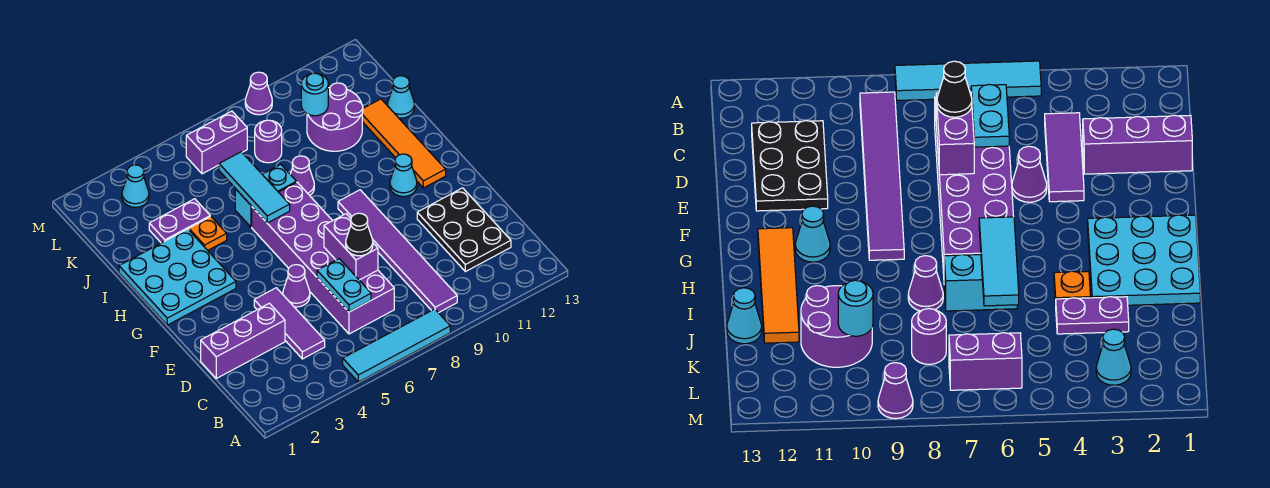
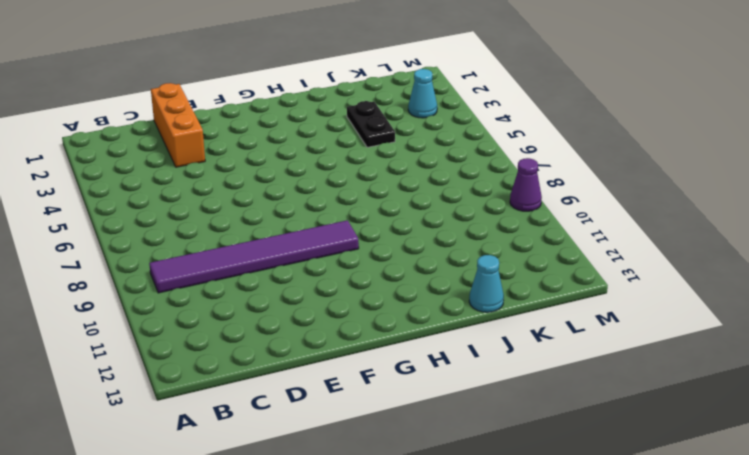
orange brick D1:D3 level 1 -> purple brick D1:D3 level 1
black plate J3:J4 level 1 -> purple plate J3:J4 level 1
none -> cyan tile A5:A8 level 1
none -> purple tile C4:E4 level 1
none -> purple brick C6:H7 level 1

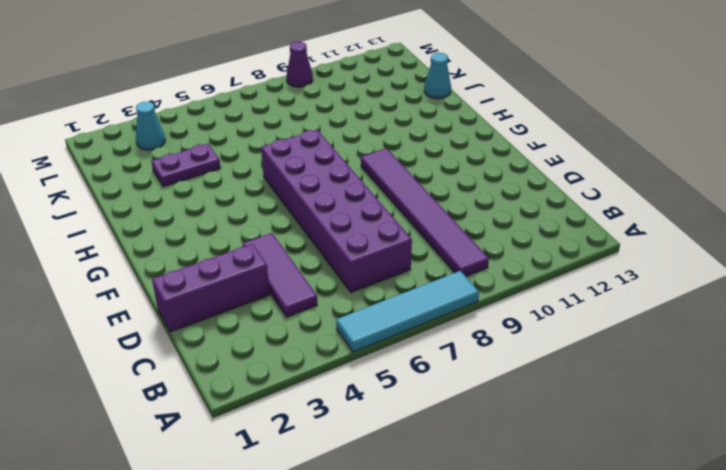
none -> black plate C11:E12 level 1
none -> purple cone E5 level 1
none -> cyan plate G1:I3 level 1

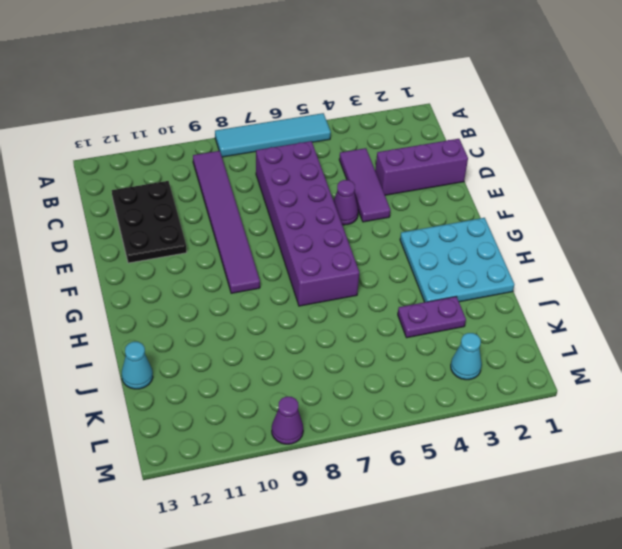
none -> cyan cone G11 level 1
none -> orange tile G12:J12 level 1
none -> orange plate I4 level 1

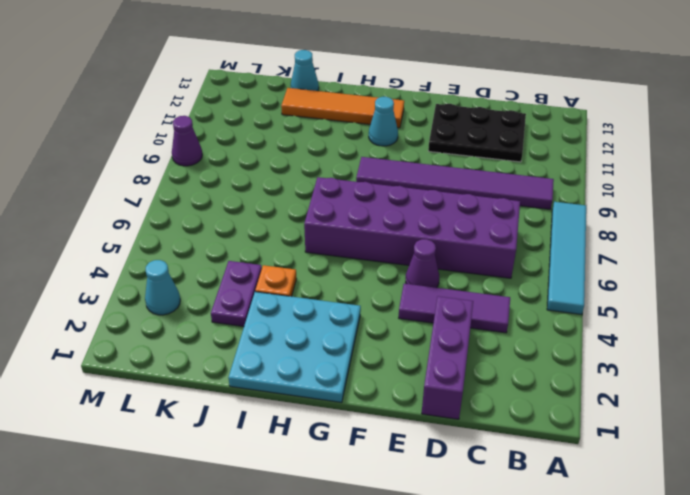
none -> cyan brick I6:I7 level 1
none -> purple cone I8 level 1
none -> purple round brick J10:K11 level 1

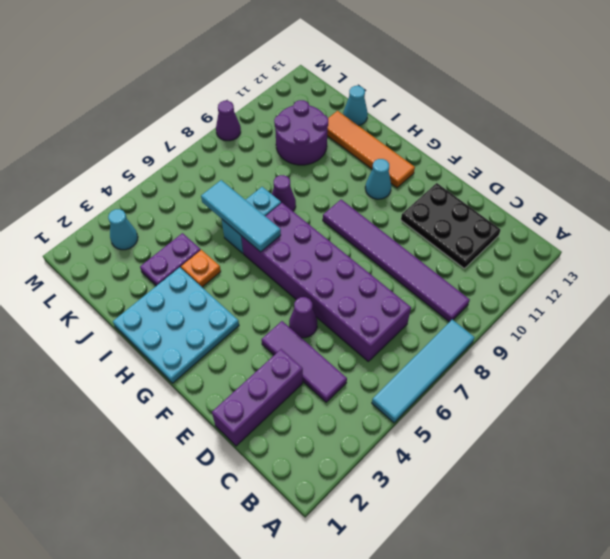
none -> purple round brick K8 level 1
none -> purple brick L6:L7 level 1
none -> cyan plate C6:D6 level 2

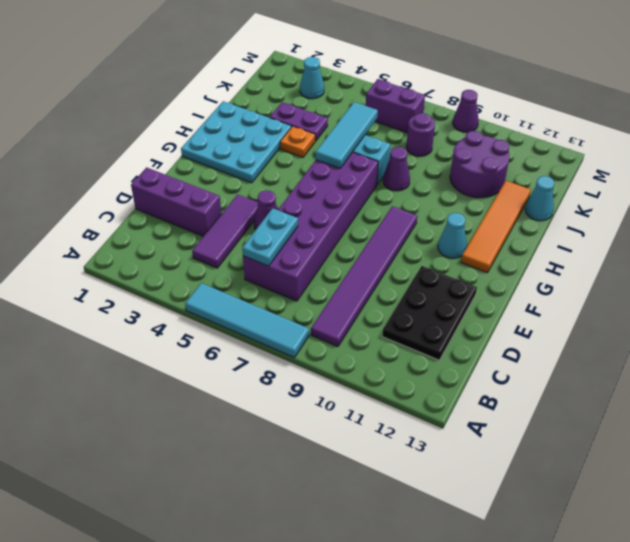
none -> purple brick D7:E7 level 2
none -> cyan round brick K10 level 2
none -> black cone D7 level 3

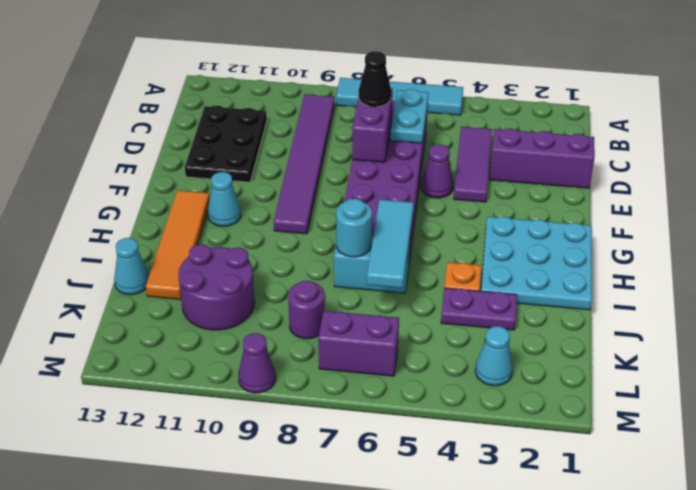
cyan round brick I7 level 2 -> cyan round brick K10 level 2
none -> purple cone I8 level 1

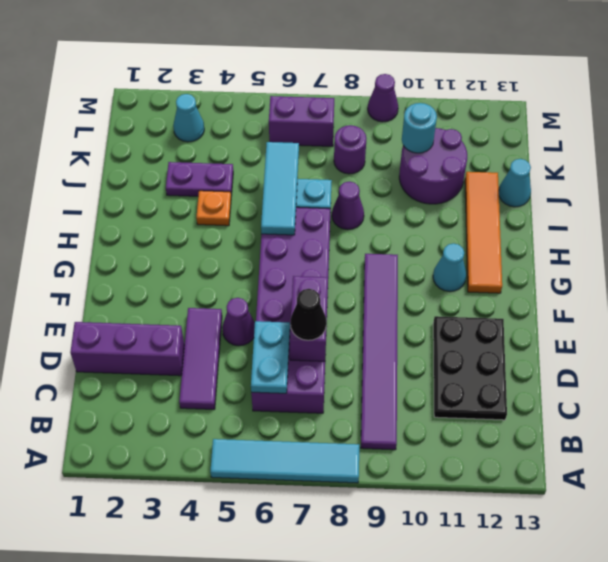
none -> cyan plate G1:I3 level 1

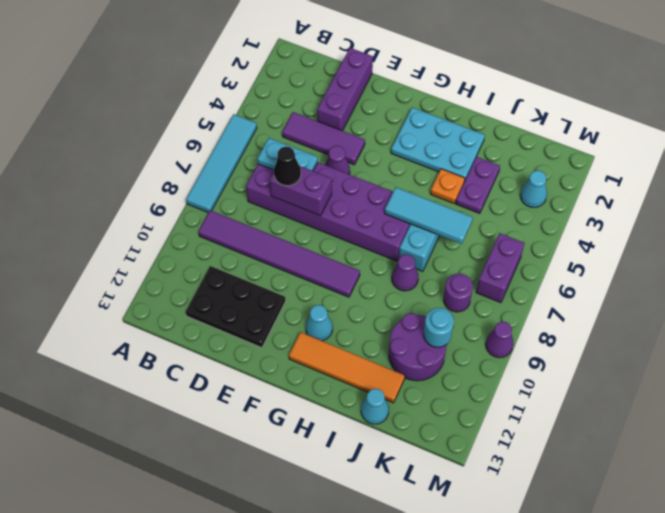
cyan plate G2:I3 level 1 -> cyan plate G1:I3 level 1

